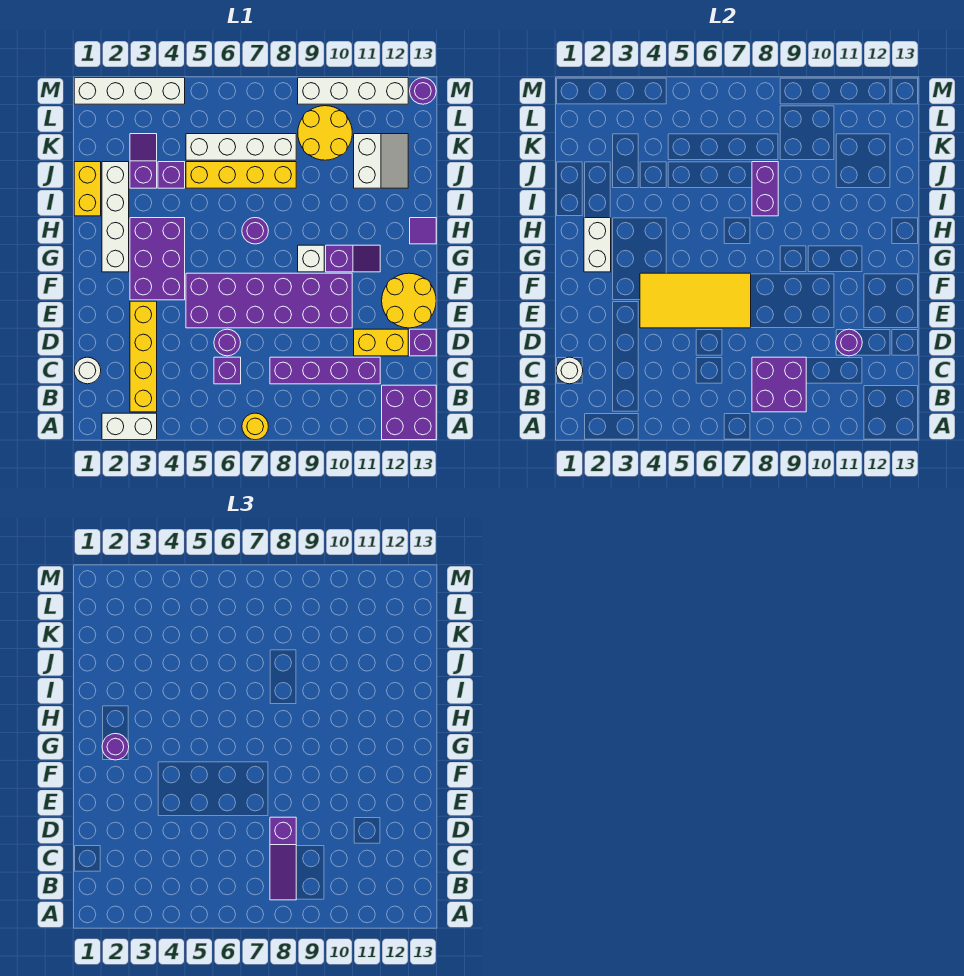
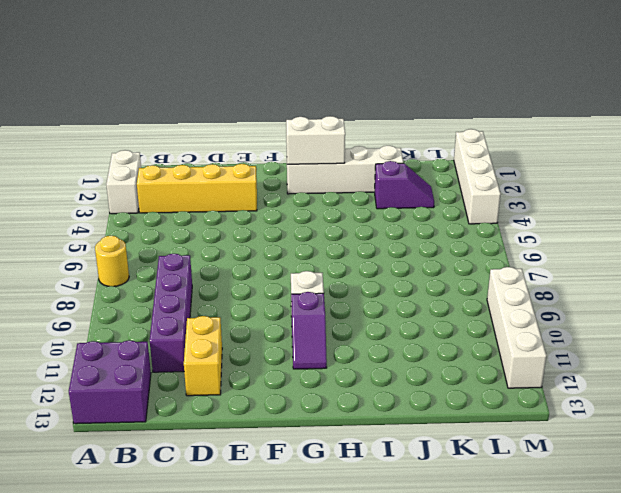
none -> white round brick C1 level 1
none -> purple brick C6 level 1
none -> purple round brick D6 level 1
none -> purple brick D13 level 1

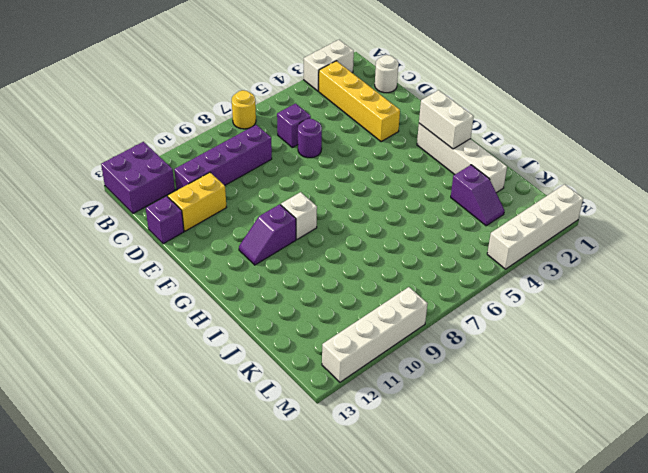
none -> purple brick E5:F10 level 1
none -> yellow round brick E12:F13 level 1
none -> purple brick F3:H4 level 1
none -> purple round brick H7 level 1

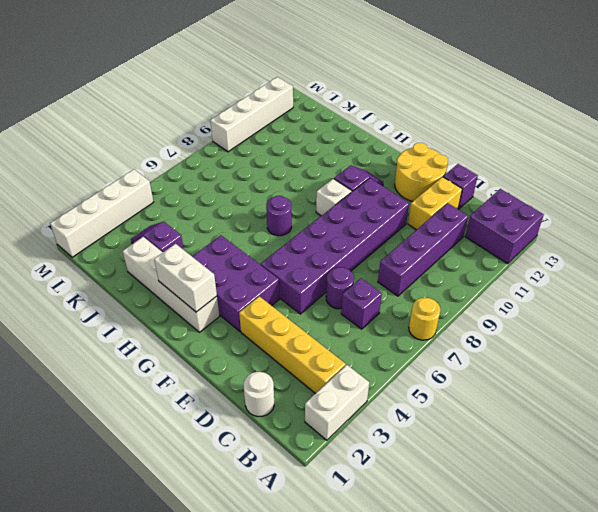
none -> purple tile H13 level 1
none -> yellow brick I1:J1 level 1
none -> purple brick J4 level 1
none -> yellow brick J5:J8 level 1

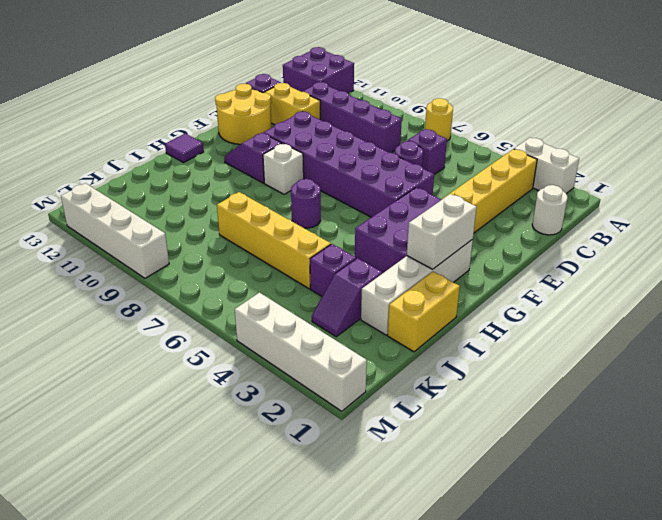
none -> white slope J11:K12 level 1 top 11
none -> white brick K5:K8 level 1
none -> yellow round brick K9:L10 level 1
none -> purple round brick M13 level 1

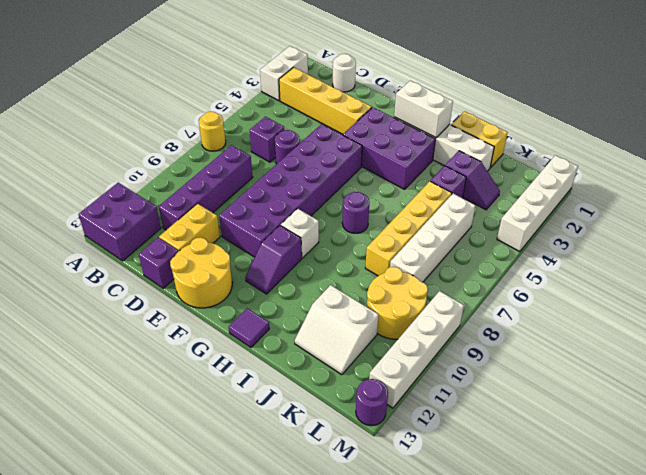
none -> purple brick B8:C9 level 2
none -> white round brick C1 level 2
none -> purple round brick D11 level 2
none -> yellow tile E4:F7 level 2

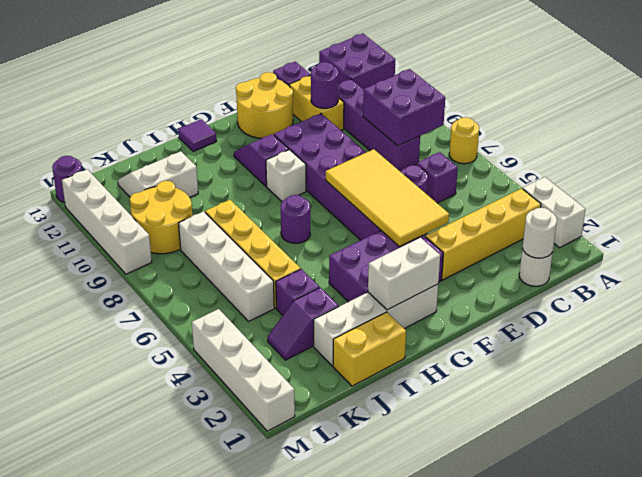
none -> purple brick I8:J8 level 2
none -> purple slope B8:D8 level 3 top D
none -> purple round brick G2 level 3

